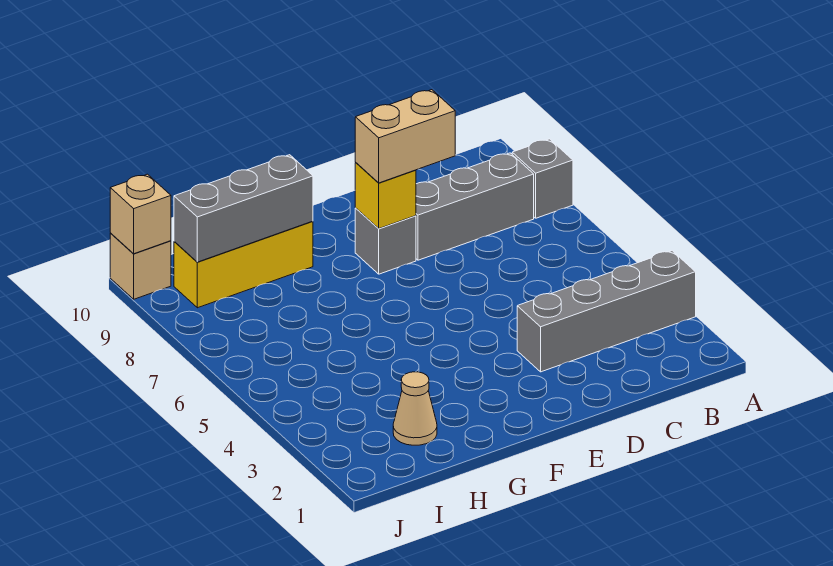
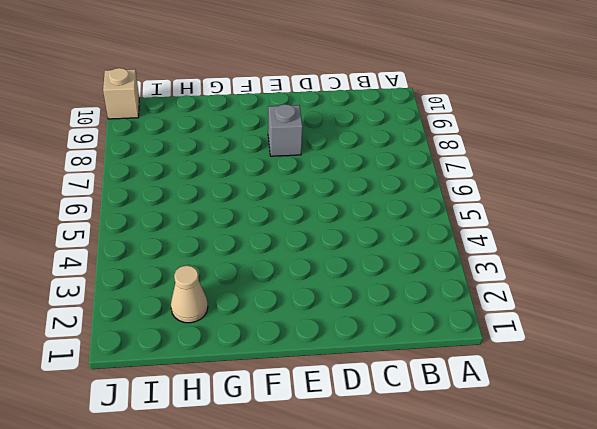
none -> grey brick A3:D3 level 1
none -> grey brick A8 level 1

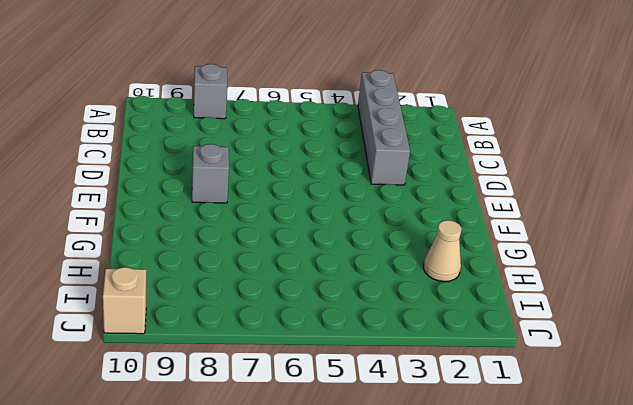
none -> grey brick B8:D8 level 1
none -> yellow brick G9:I9 level 1

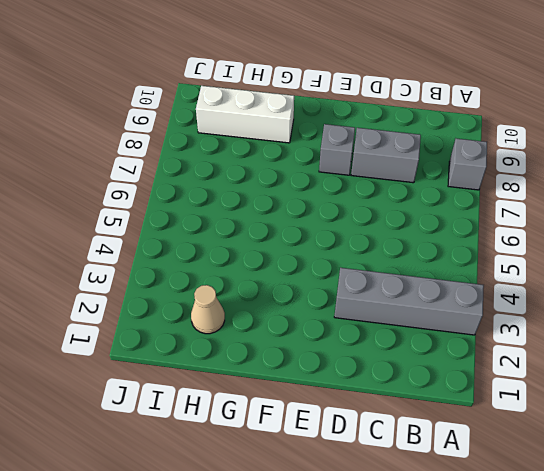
grey brick C8:D8 level 1 -> grey brick B8:D8 level 1
white brick G9:I9 level 1 -> yellow brick G9:I9 level 1
none -> tan brick J10 level 1
none -> yellow brick E8 level 2

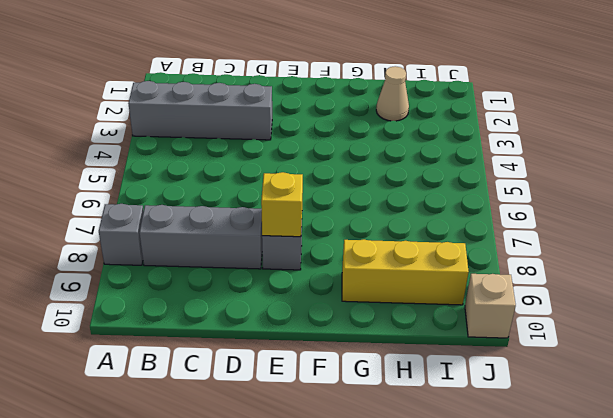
none -> grey brick G9:I9 level 2
none -> tan brick J10 level 2

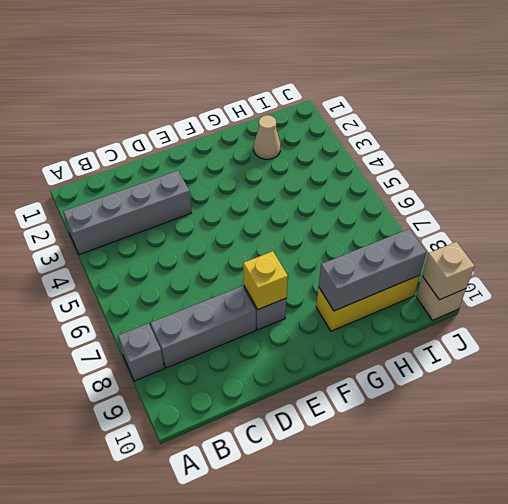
none -> tan brick D8:E8 level 3

